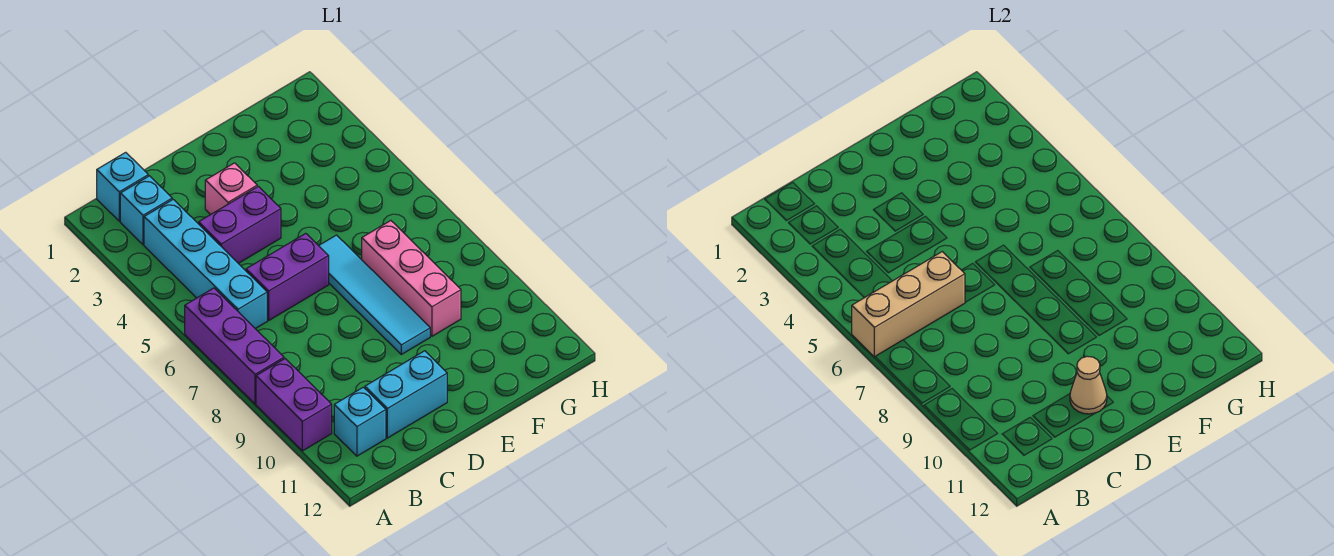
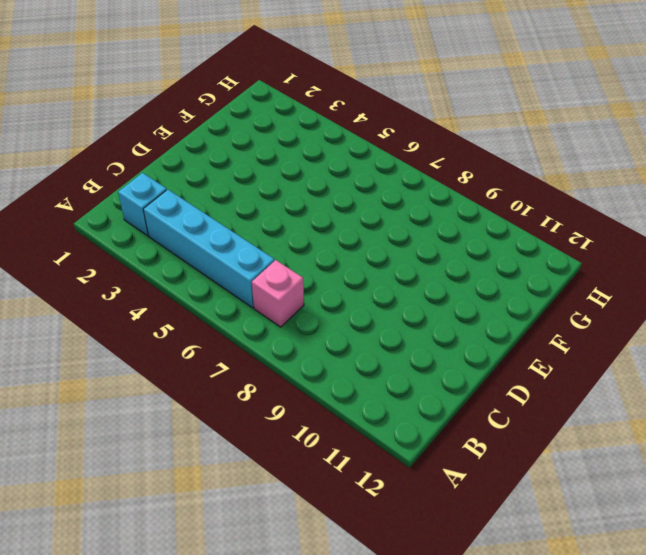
pink brick B7 level 1 -> pink brick D3 level 1
none -> purple brick A6:A8 level 1
none -> purple brick A9:A10 level 1
none -> cyan brick B1 level 1

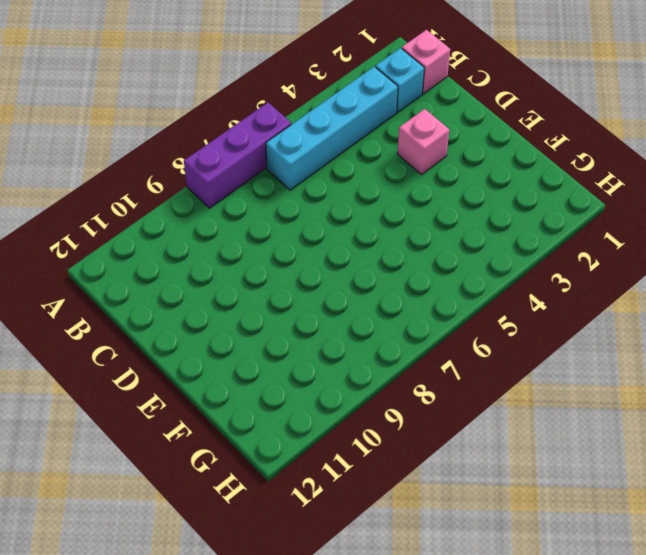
pink brick B1 level 1 -> cyan brick B1 level 1
none -> purple brick A9:A10 level 1
none -> cyan brick B11 level 1
none -> purple brick C4:D4 level 1

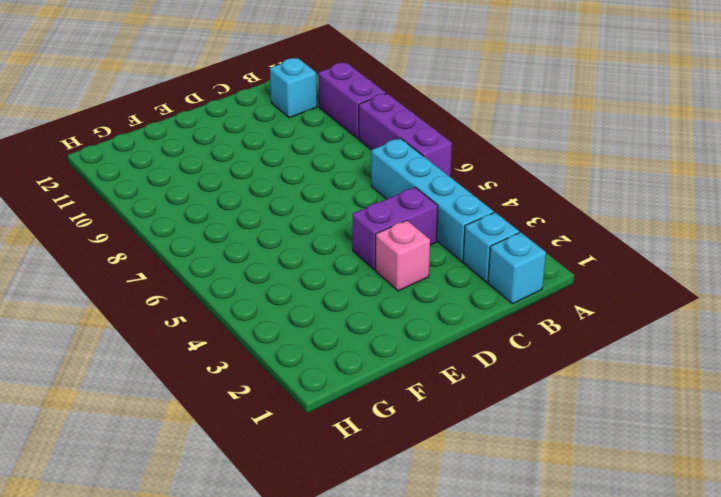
none -> purple brick C6:D6 level 1
none -> cyan brick C11:D11 level 1
none -> cyan tile E6:E9 level 1

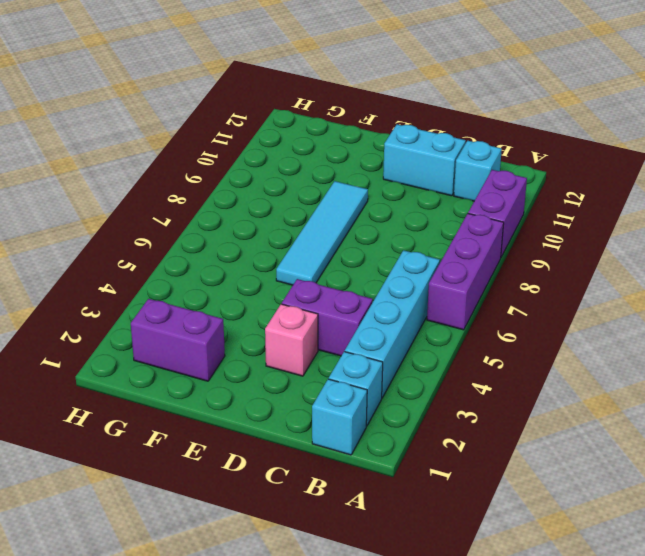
purple brick F2:G2 level 1 -> purple brick C6:D6 level 1
none -> pink brick F7:F9 level 1
none -> tan brick A6:C6 level 2
none -> tan cone D11 level 2

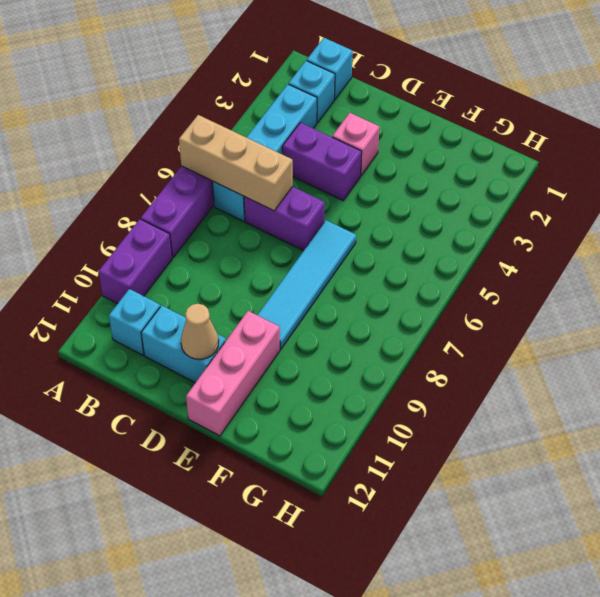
pink brick E10:E12 level 1 -> pink brick F7:F9 level 1

